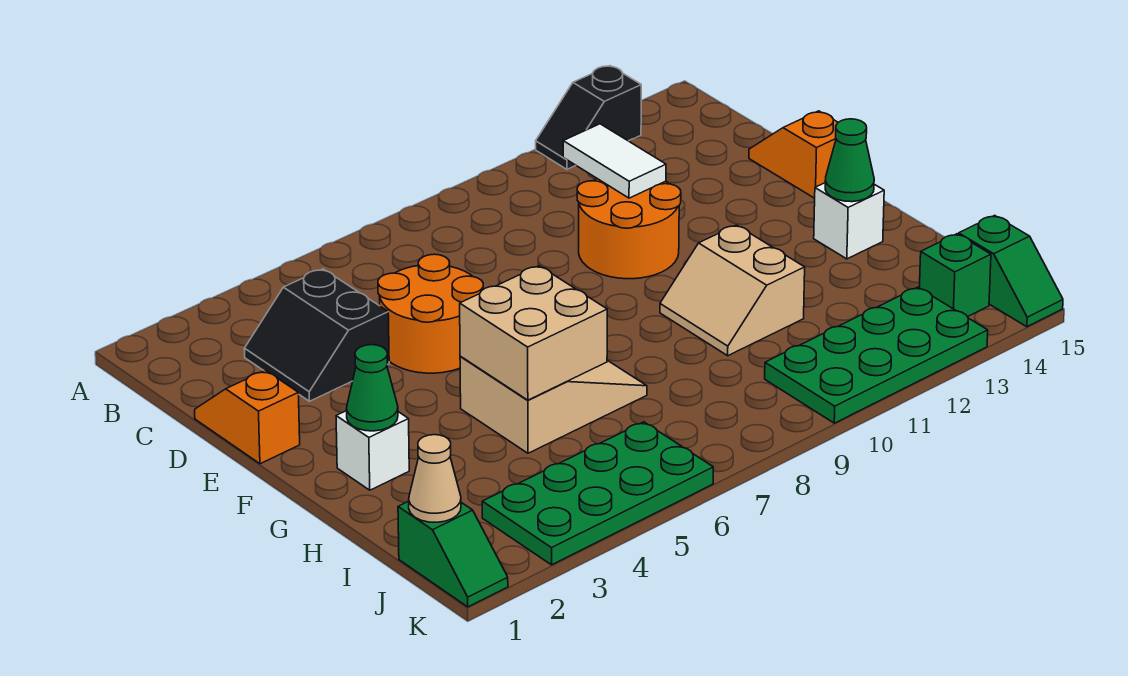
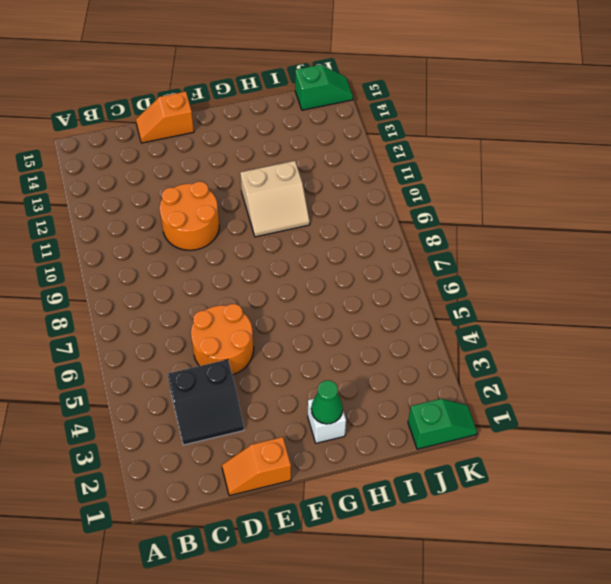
none -> black slope A12:A13 level 1 top 13
none -> tan slope G5:H7 level 1 top 5
none -> white brick G14 level 1

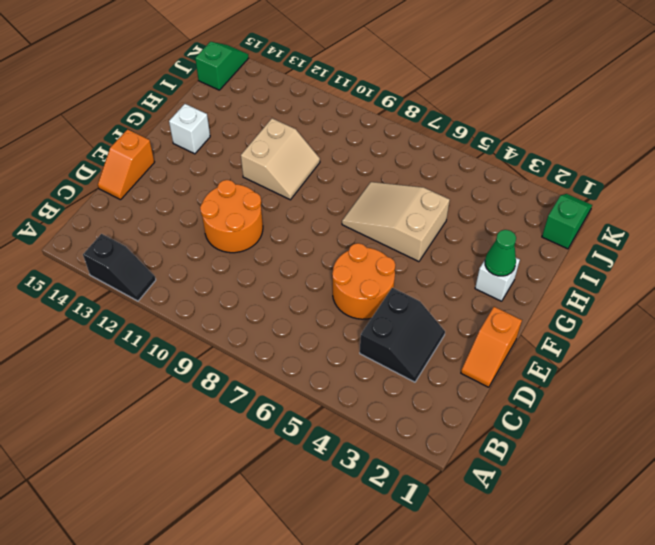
none -> green plate J3:K6 level 1
none -> green plate J10:K13 level 1
none -> green brick J14 level 1

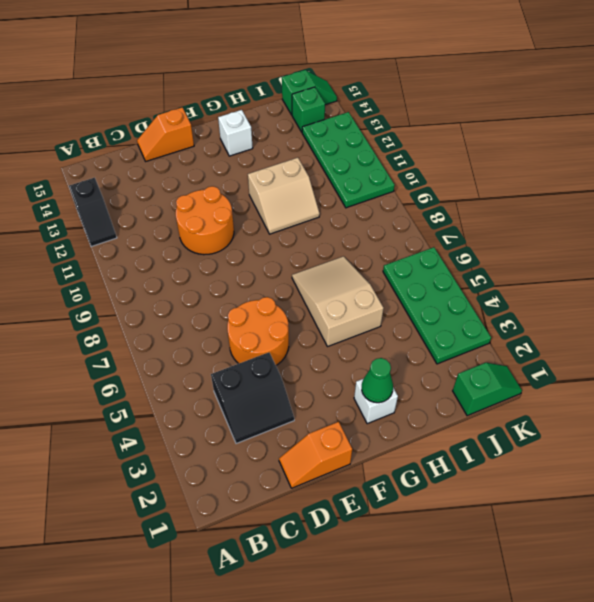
none -> white tile C11:D11 level 2
none -> tan brick G5:H6 level 2
none -> green cone G14 level 2

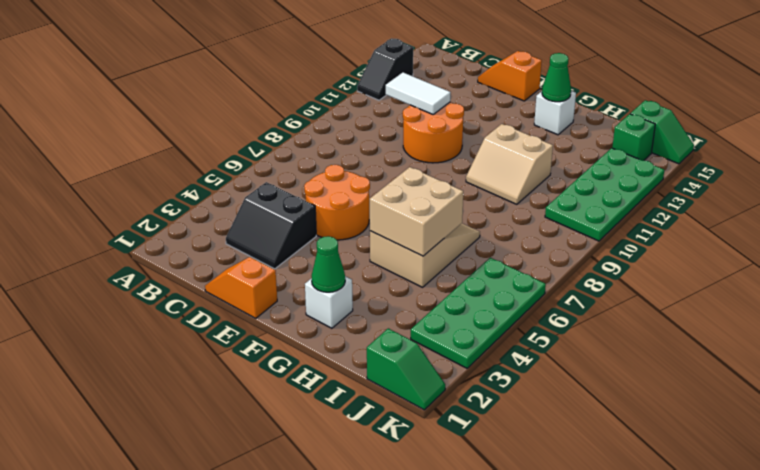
none -> tan cone J1 level 2

